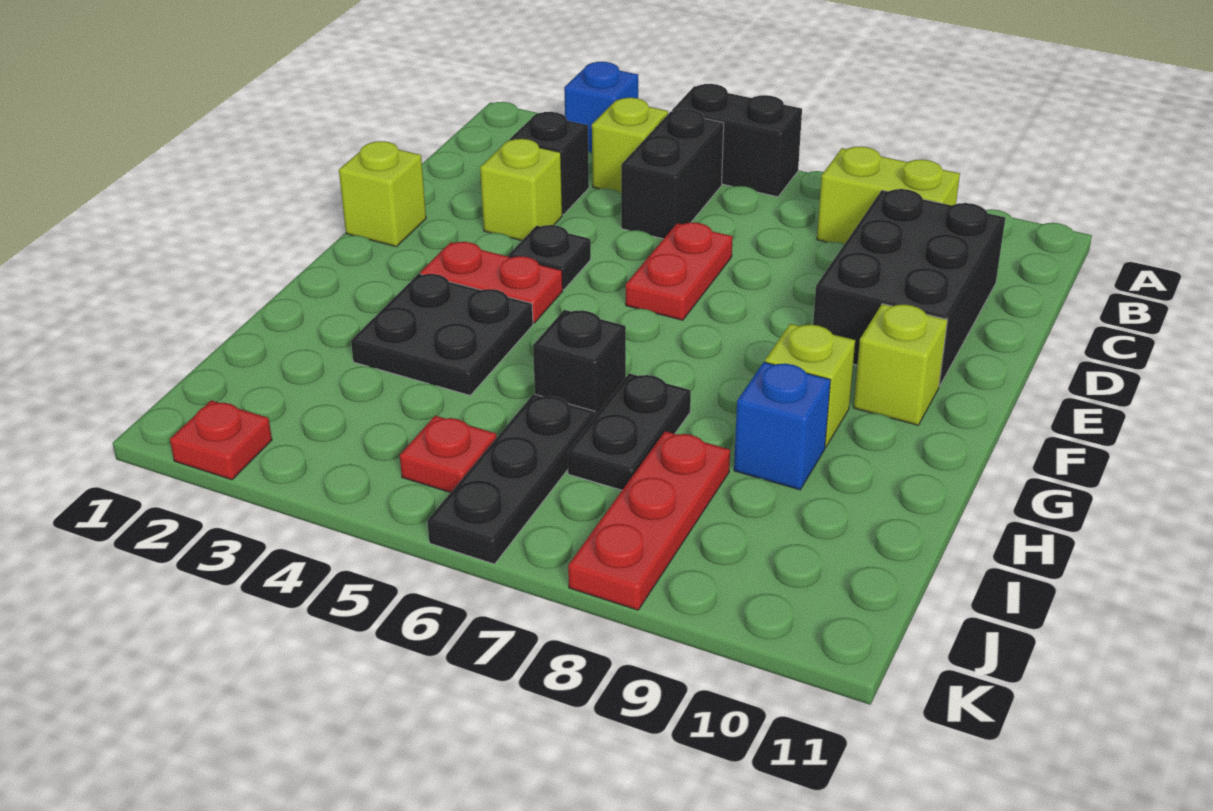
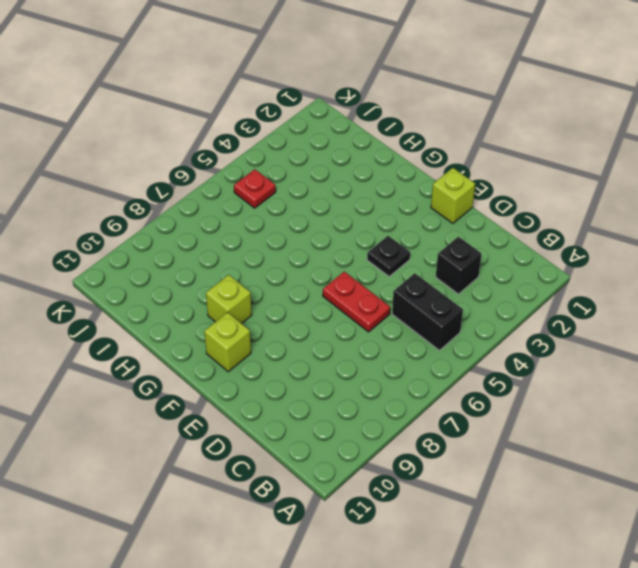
none -> blue brick A3 level 1
none -> black brick A5:A6 level 1
none -> lime brick B4 level 1

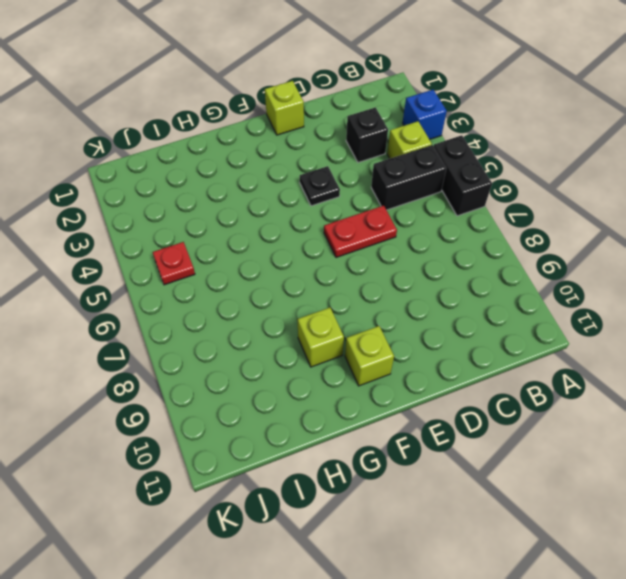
none -> lime brick B8:B9 level 1
none -> black brick C9:E10 level 1
none -> lime brick D3 level 1

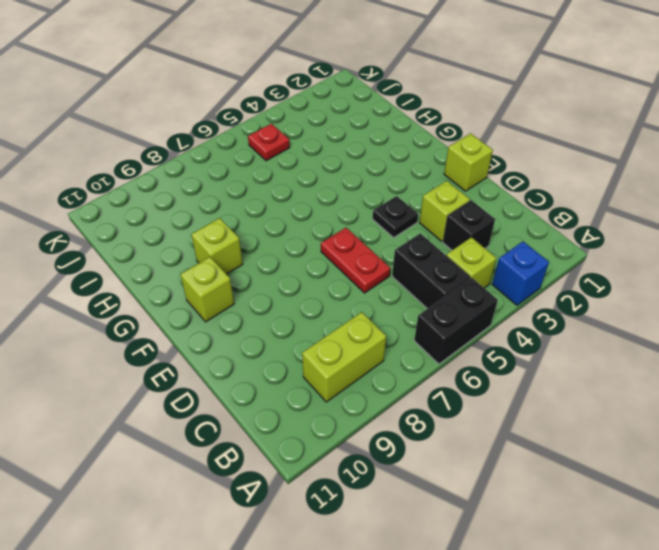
none -> black brick C9:E10 level 1
none -> red plate F3:F4 level 1
none -> black plate G3:H4 level 1

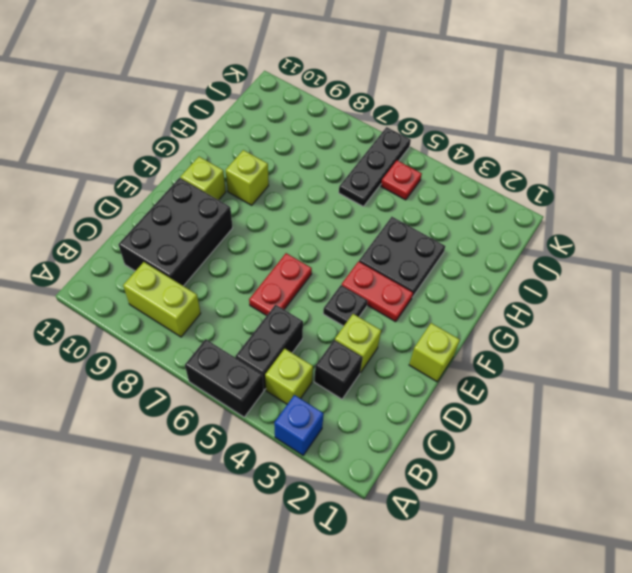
none -> black brick H6 level 1
none -> black plate H7:I7 level 1
none -> blue brick H9 level 1

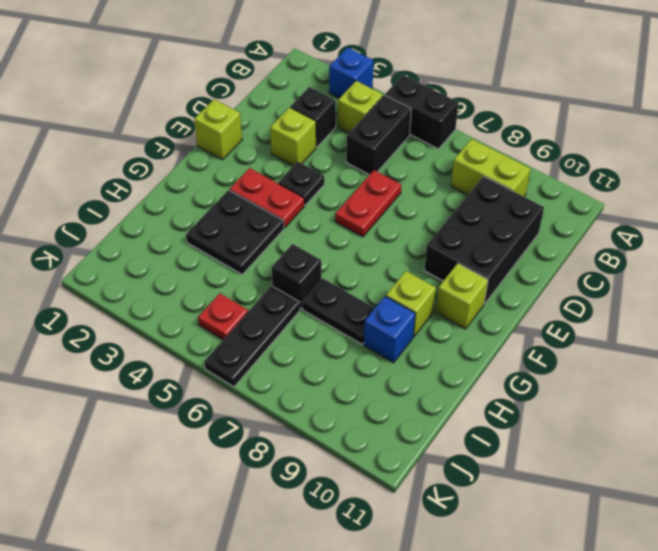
black plate H7:H8 level 1 -> black plate H7:I7 level 1
none -> red plate I8:K8 level 1
none -> red plate K2 level 1

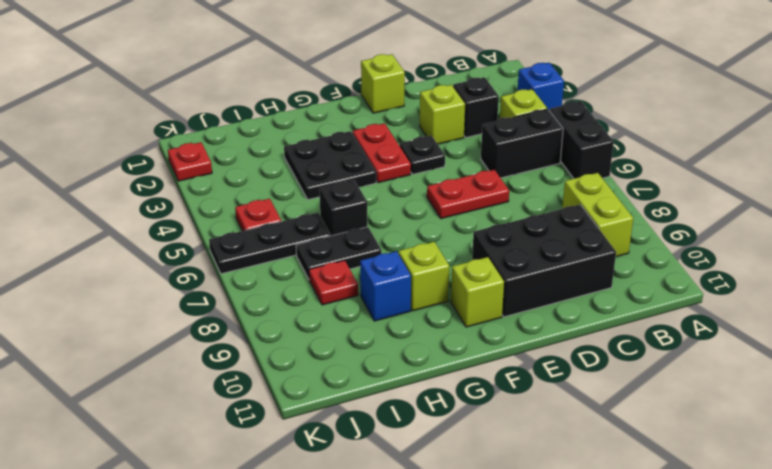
red plate I8 level 1 -> red plate I8:K8 level 1

